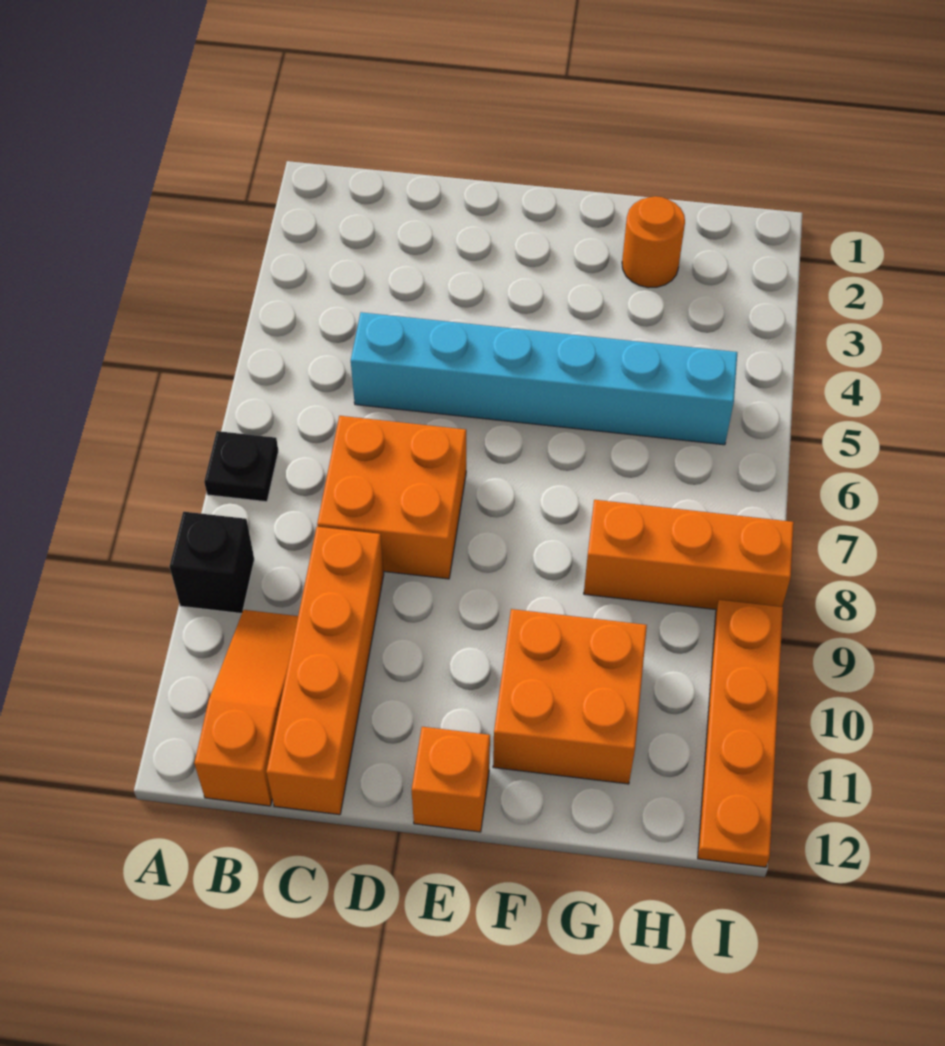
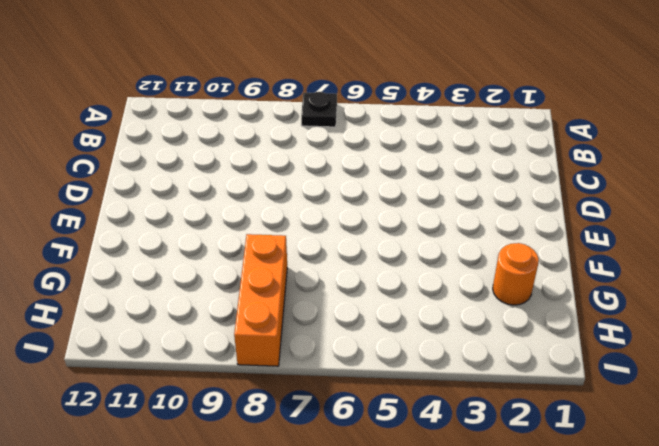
none -> black brick A9 level 1
none -> orange slope B10:B12 level 1 top 12

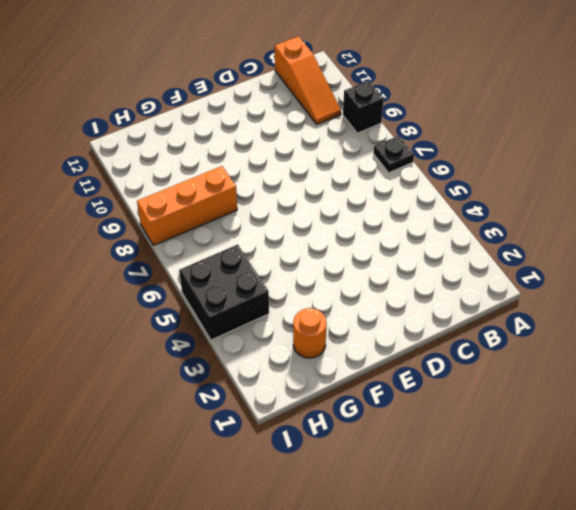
black brick H4:I5 level 1 -> cyan brick C5:H5 level 1
none -> orange brick C7:D8 level 1
none -> orange brick C9:C12 level 1

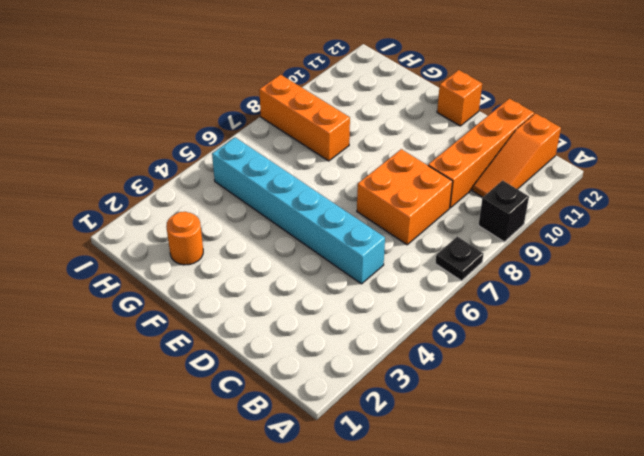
none -> orange brick F10:G11 level 1
none -> orange plate I9:I12 level 1

